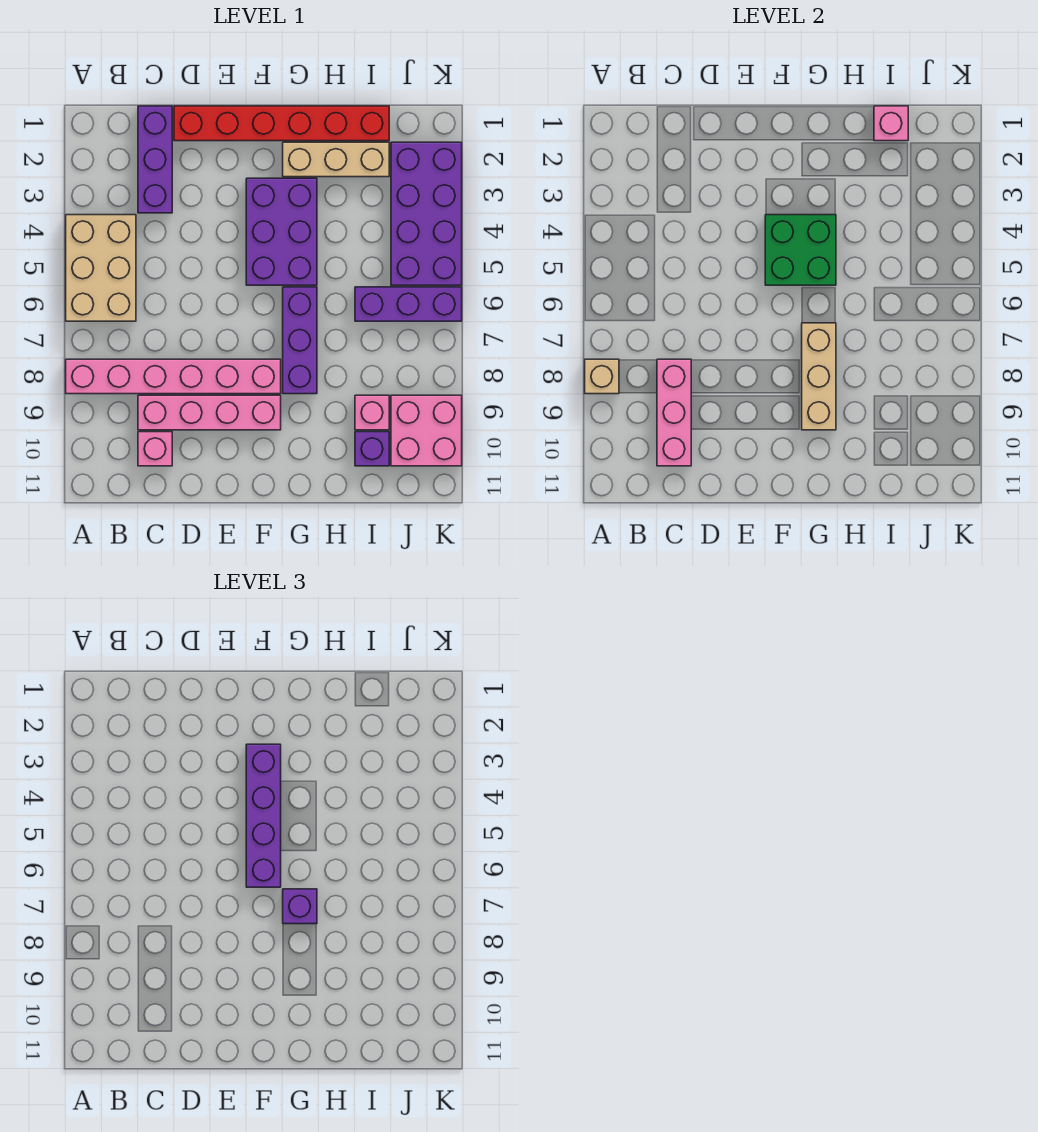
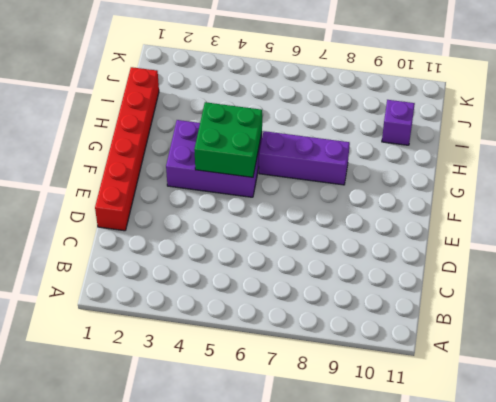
none -> tan brick A4:B6 level 1
none -> pink brick A8:F8 level 1
none -> purple brick C1:C3 level 1

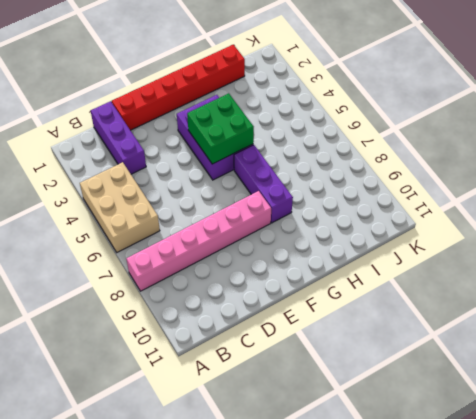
none -> pink brick C9:F9 level 1
none -> pink brick C10 level 1
none -> tan brick G2:I2 level 1

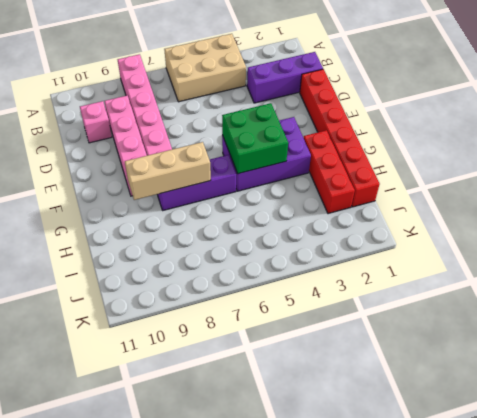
red brick G2:I2 level 1 -> tan brick G2:I2 level 1
none -> purple brick I6:K6 level 1
none -> pink brick I9 level 1
none -> purple brick I10 level 1

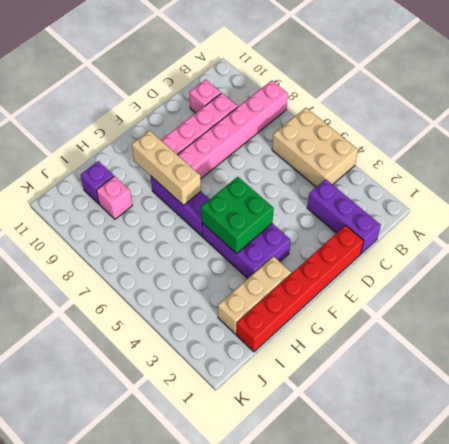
none -> purple brick I6:K6 level 1
none -> purple brick J2:K5 level 1
none -> pink brick J9:K10 level 1

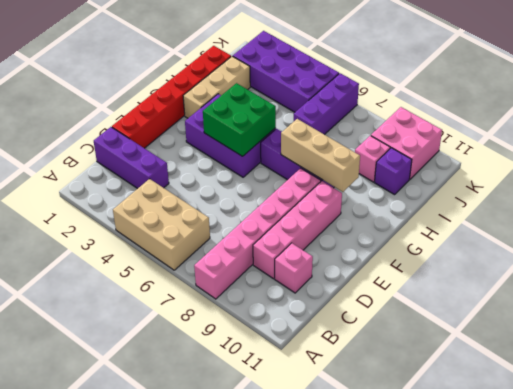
none -> tan brick A8 level 2
none -> pink brick C8:C10 level 2
none -> pink brick I1 level 2

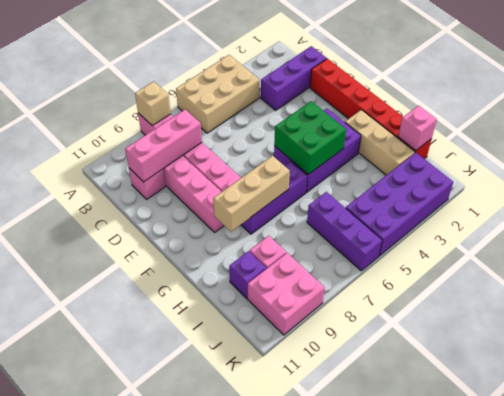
none -> purple brick F3:F6 level 3
none -> purple brick G7 level 3

